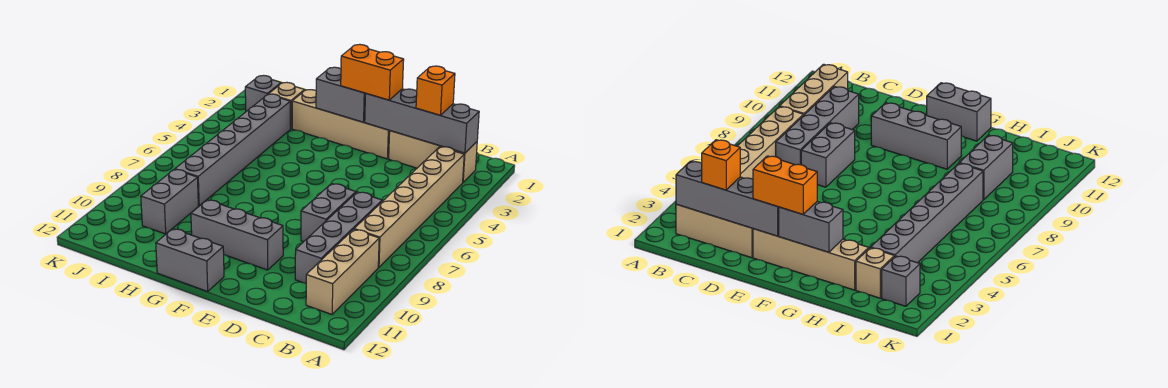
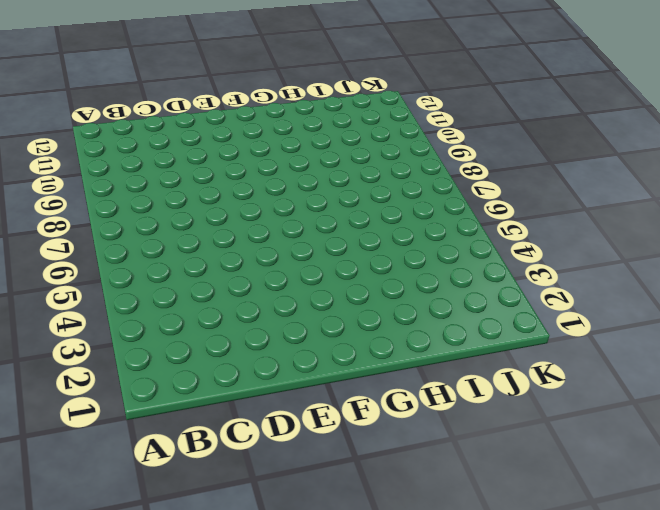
none -> tan brick B2:D2 level 1
none -> tan brick B3:B8 level 1
none -> tan brick B9:B11 level 1

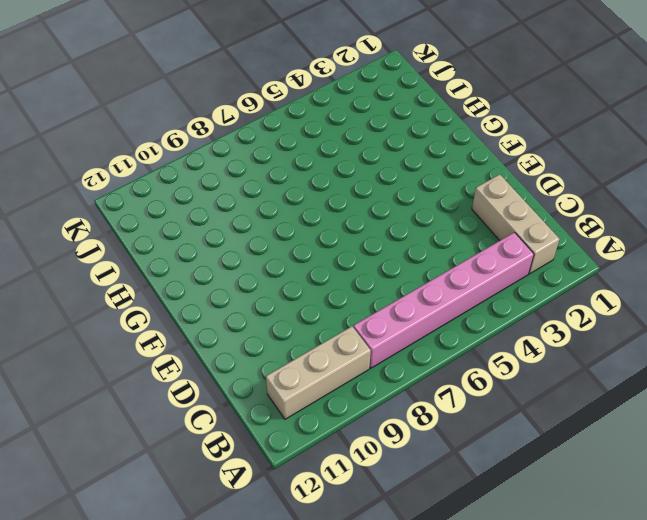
pink brick B3:B8 level 1 -> tan brick B3:B8 level 1
none -> grey brick C7:C10 level 1
none -> grey brick D7:D8 level 1
none -> tan brick E2:H2 level 1

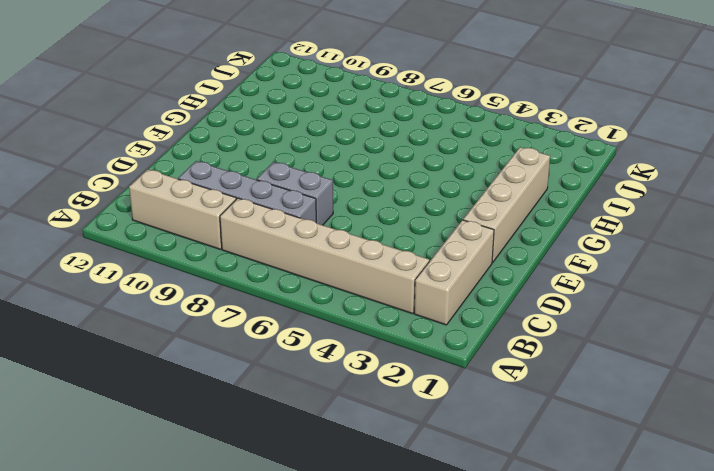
none -> grey brick E10:G10 level 1
none -> grey brick F12:G12 level 1
none -> tan brick I2 level 1

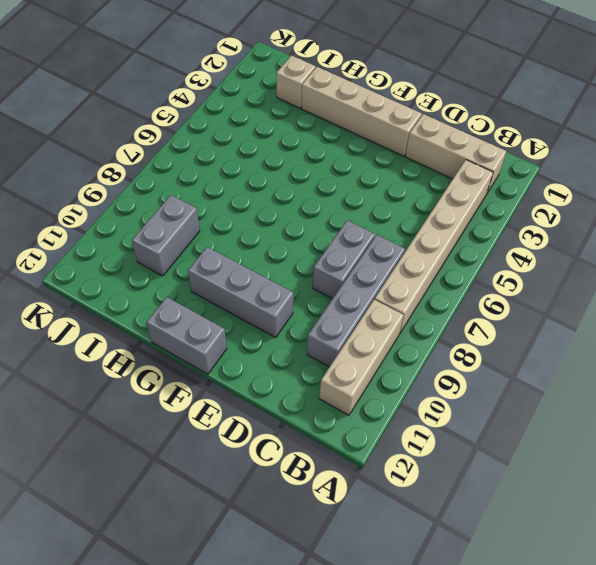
none -> grey brick I3:I8 level 1
none -> grey brick J2 level 1
none -> grey brick B2:E2 level 2

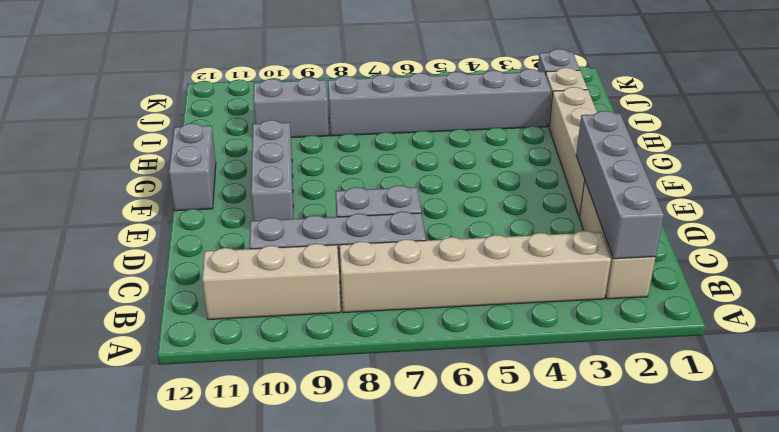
none -> grey brick F2:G2 level 2
none -> orange brick C2 level 3
none -> orange brick E2:F2 level 3

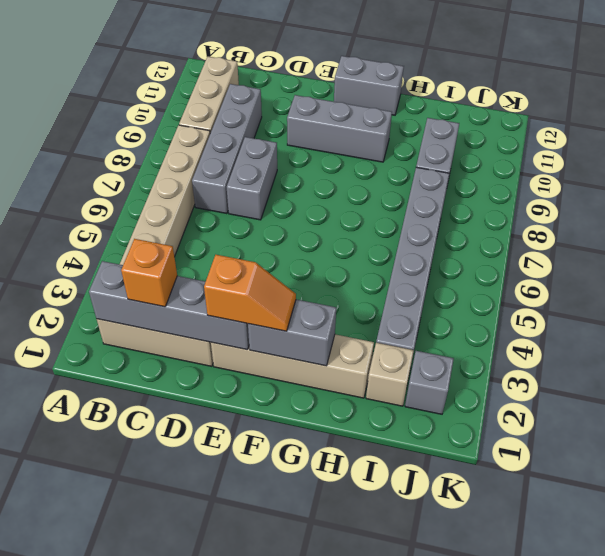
orange slope E2:F2 level 3 top E -> orange brick E2:F2 level 3

